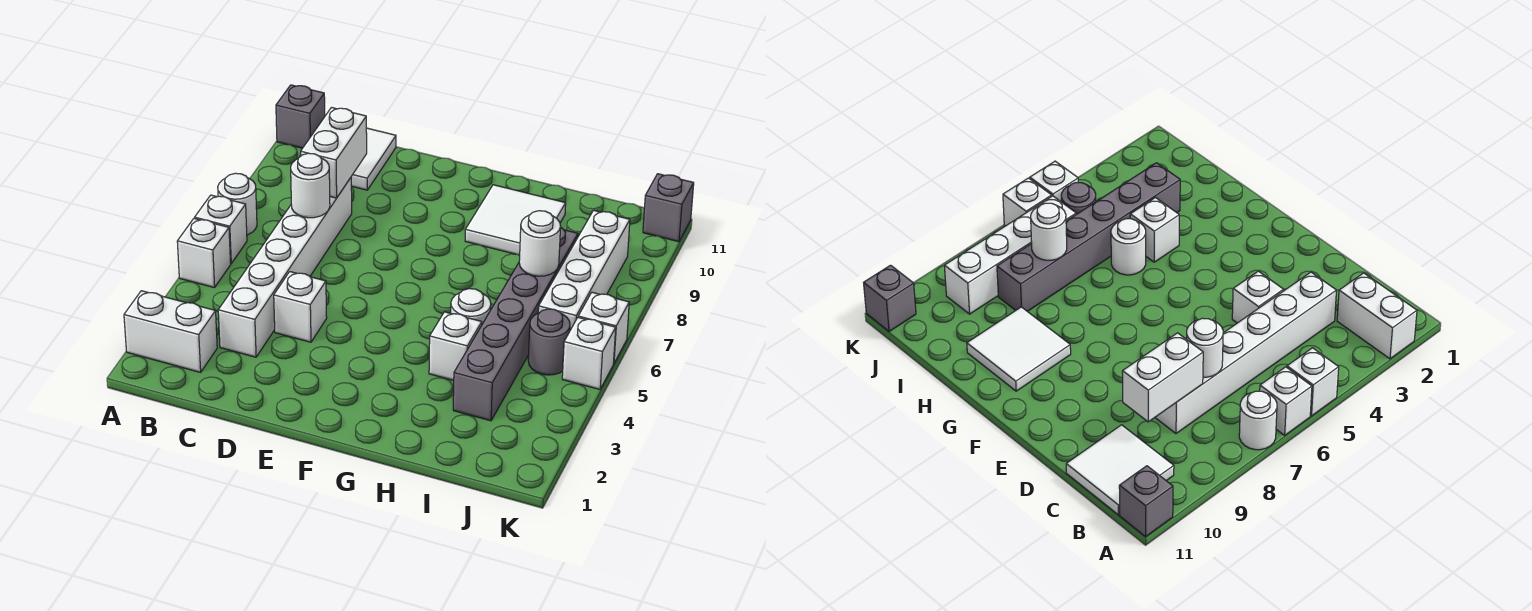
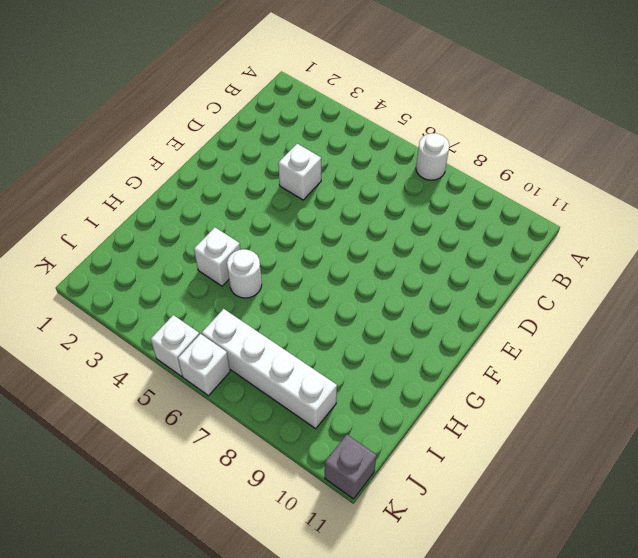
none -> white brick A2:B2 level 1
none -> white brick A5 level 1
none -> white brick A6 level 1

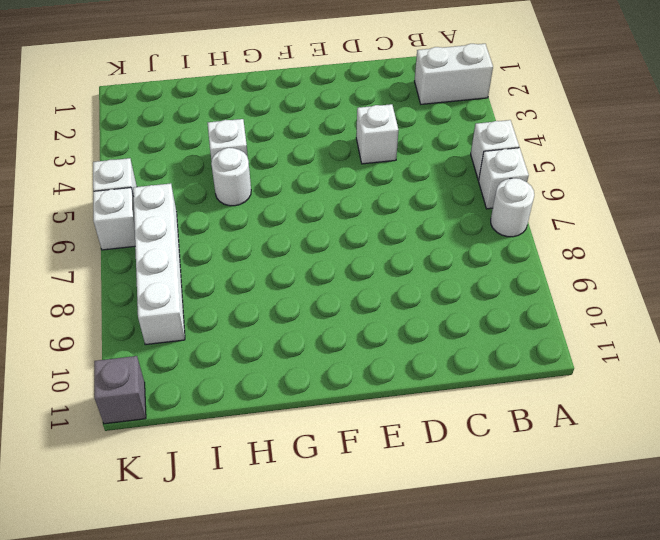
none -> grey brick A11 level 1
none -> white tile B10:C11 level 1
none -> white brick C3:C8 level 1

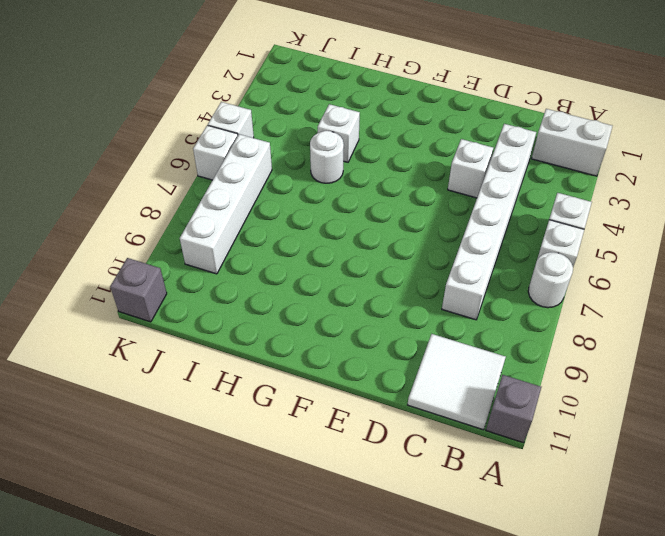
none -> white tile G9:H10 level 1
none -> grey brick I3:I8 level 1
none -> grey round brick J5 level 1

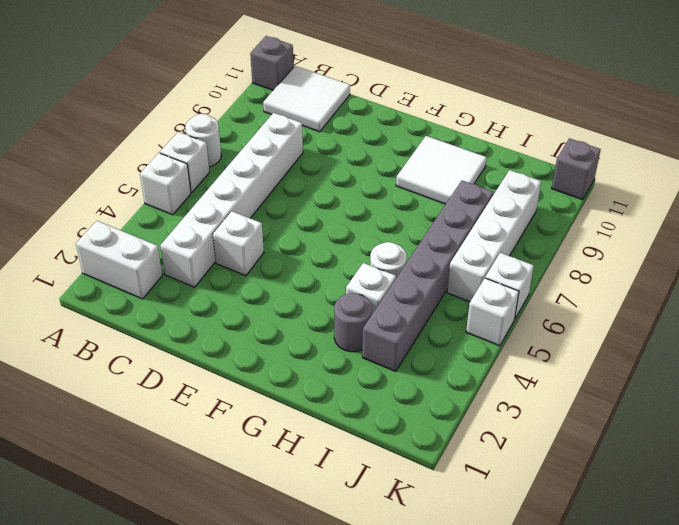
grey round brick H3 level 1 -> grey round brick J5 level 1
none -> white round brick C7 level 2
none -> white brick C8:C9 level 2
none -> white round brick I7 level 2

